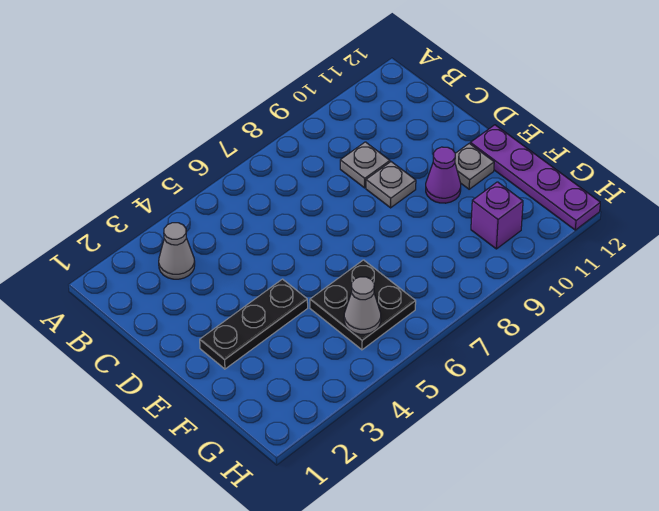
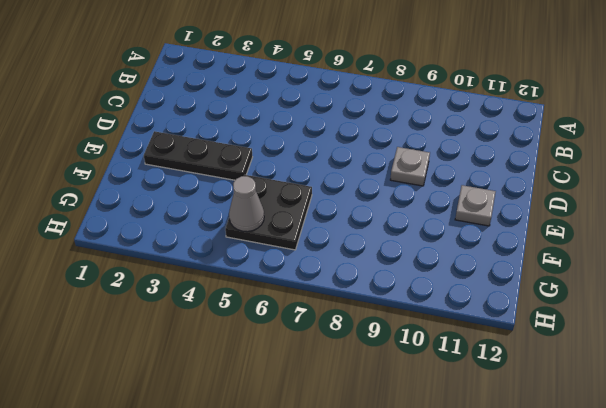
none -> grey cone B3 level 1
none -> grey plate C9 level 1

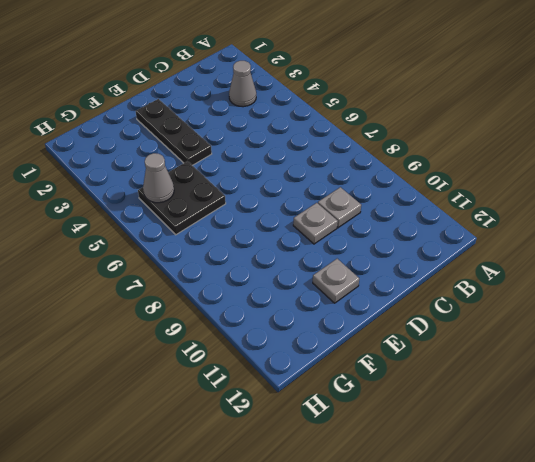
none -> purple cone E10 level 1
none -> purple plate E12:H12 level 1

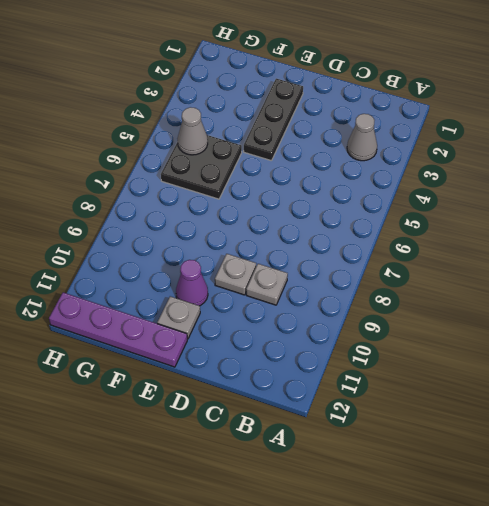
none -> purple brick G10 level 1

